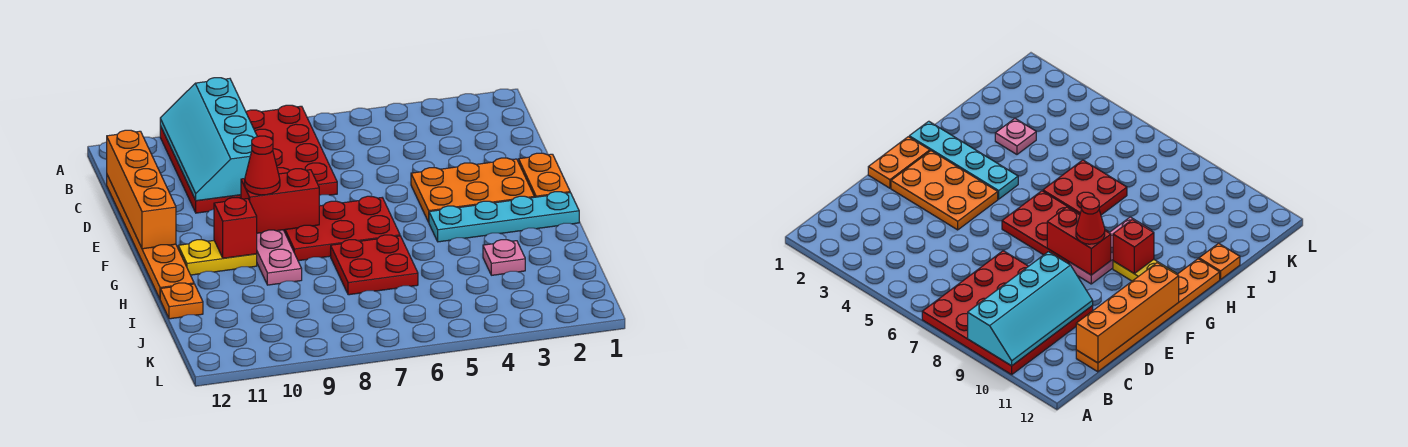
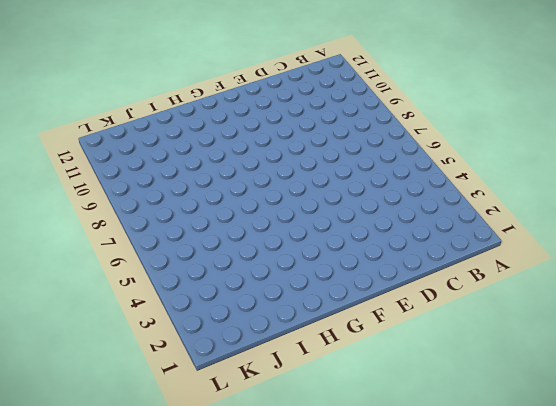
none -> red plate A7:D10 level 1
none -> orange plate C12:H12 level 1
none -> orange plate E1:F1 level 1

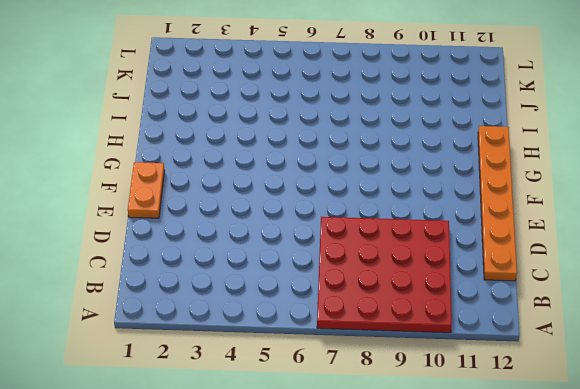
none -> orange plate E2:F4 level 1
none -> red plate F6:G8 level 1
none -> pink plate F9:H9 level 1

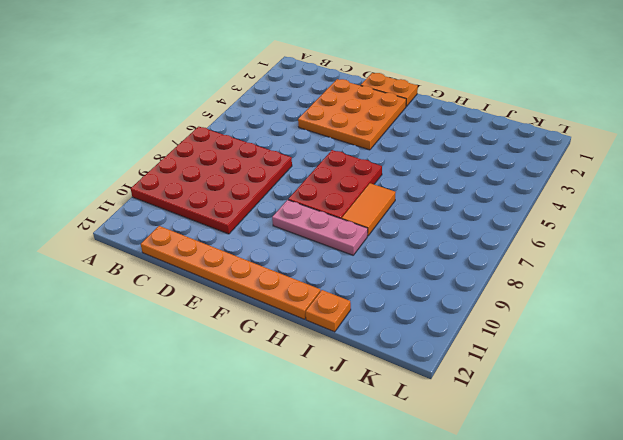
orange plate D2:F4 level 1 -> orange plate E2:F4 level 1
orange tile H7:H8 level 1 -> red plate H6:I7 level 1
none -> cyan plate G1:G4 level 1
none -> yellow plate G10:G11 level 1
none -> pink plate I3 level 1

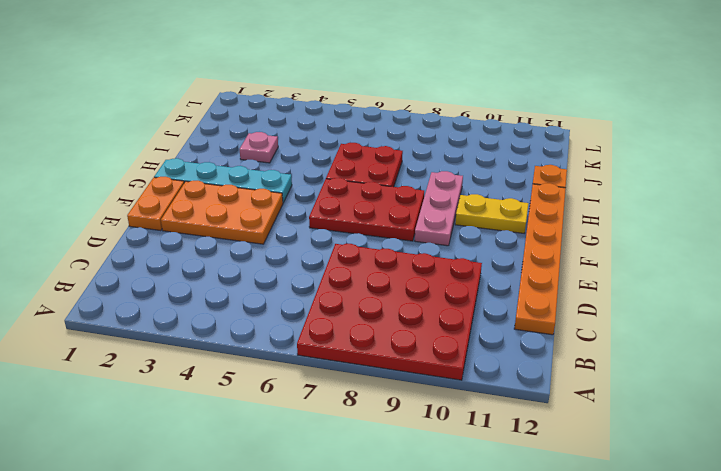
none -> cyan slope A9:D10 level 2 top 9
none -> orange brick C12:F12 level 2
none -> red brick F8:F9 level 2

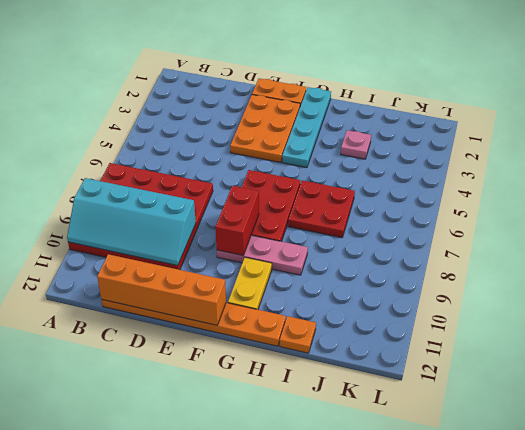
none -> red brick G10 level 2
none -> red cone F9 level 3

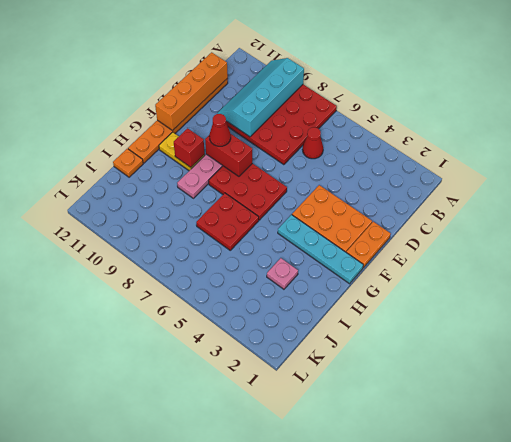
red cone C6 level 1 -> none

